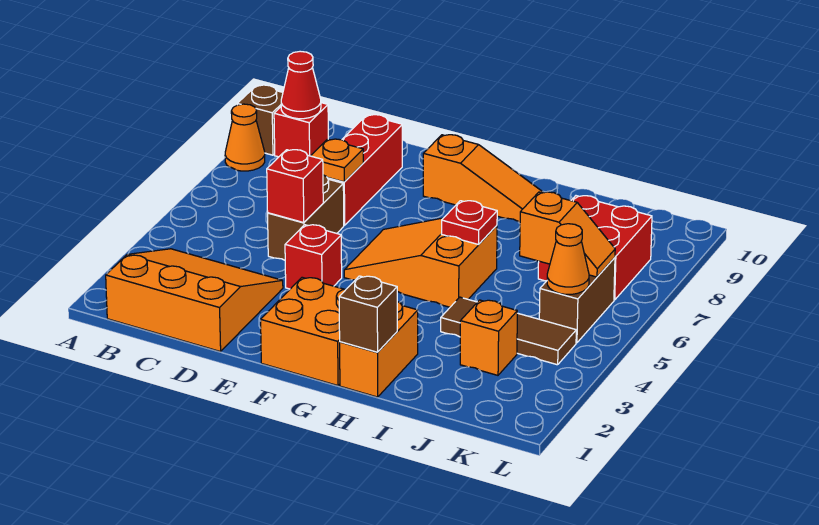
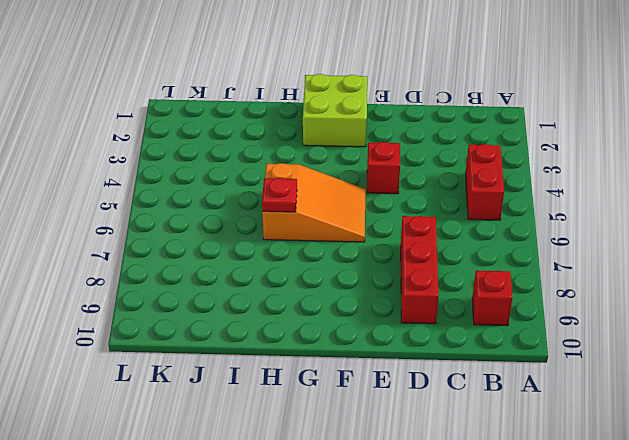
red brick B4:B5 level 1 -> none
lime brick F1:G2 level 1 -> orange brick F1:G2 level 1
none -> orange cone A8 level 1
none -> brown brick A9 level 1
none -> orange slope B1:D3 level 1 top 1

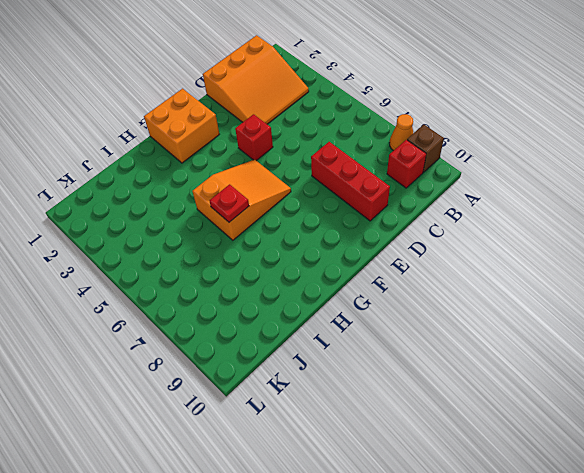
none -> brown brick D5:D6 level 1
none -> orange slope F9:H9 level 1 top F
none -> orange brick H1:H2 level 1

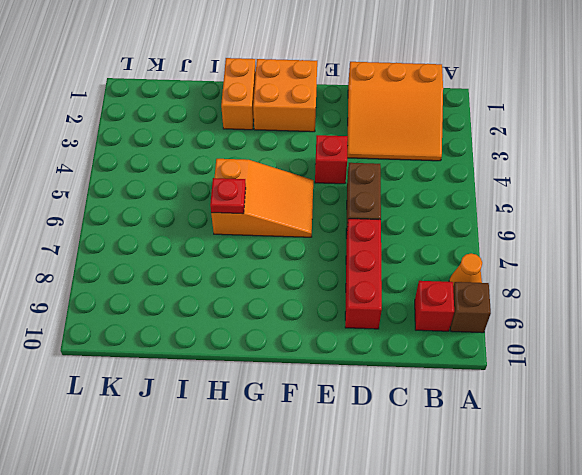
none -> orange slope F9:H9 level 1 top F
none -> brown tile I4:K4 level 1
none -> orange brick J3 level 1

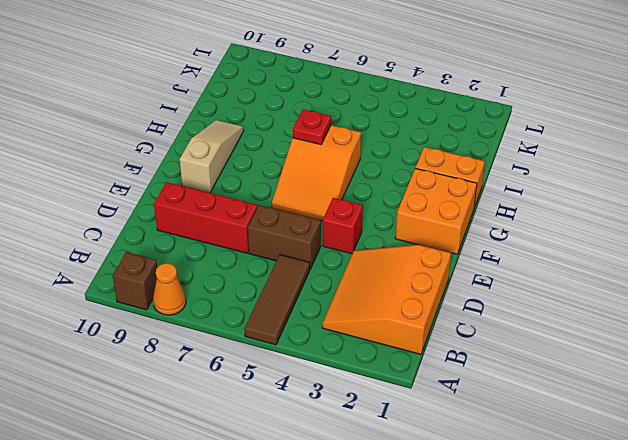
brown tile A5:C5 level 1 -> brown tile I4:K4 level 1
tan slope F9:H9 level 1 top F -> orange slope F9:H9 level 1 top F
none -> red brick B9 level 1
none -> orange brick J3 level 1
none -> red brick J7:K8 level 1

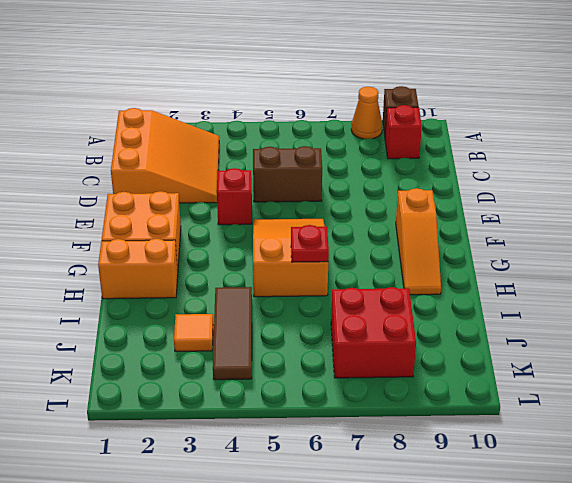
orange tile J3 level 1 -> orange brick J3 level 1
none -> red brick D7:D9 level 1
none -> brown brick K5:K6 level 1
none -> red cone B9 level 2

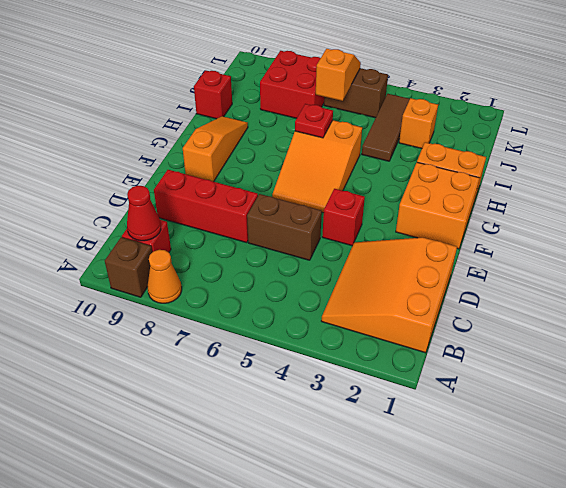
red brick I10 level 1 -> red brick D5 level 2
none -> orange plate D7 level 2
none -> brown brick H1 level 2
none -> orange cone K5 level 2

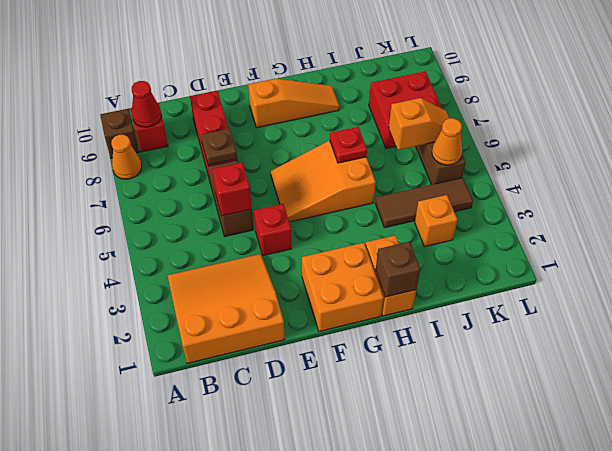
brown plate D7 level 2 -> orange plate D7 level 2

